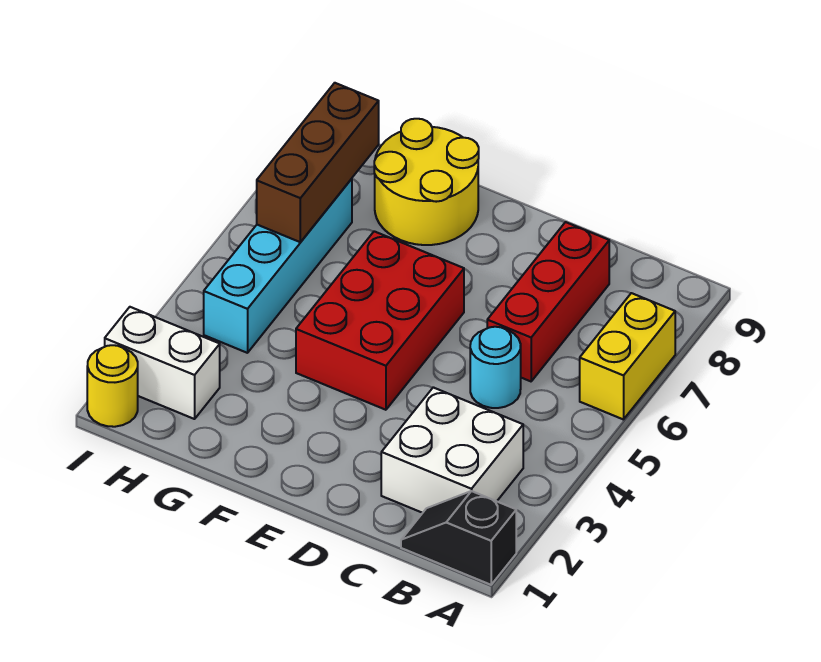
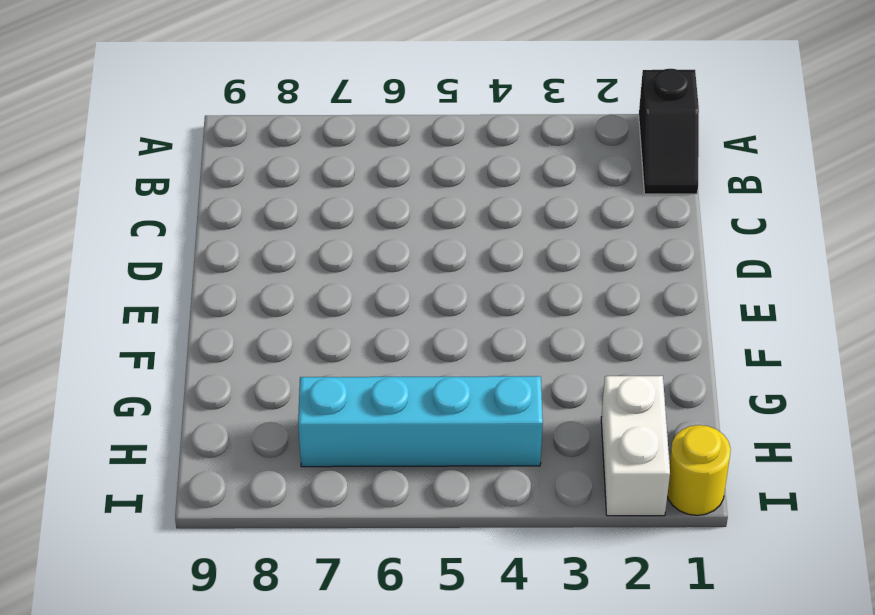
none -> yellow brick A6:A7 level 1
none -> white brick B2:C3 level 1

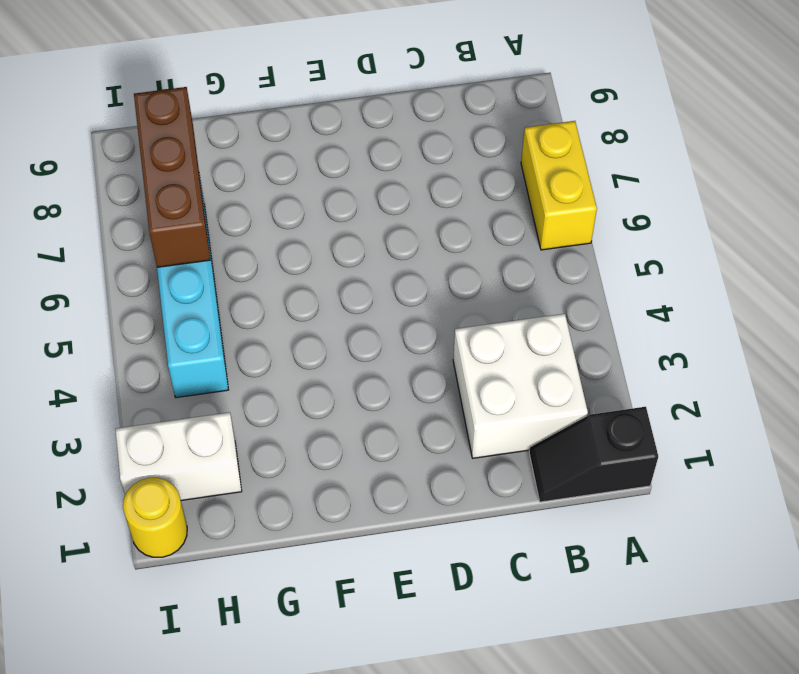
none -> cyan round brick C5 level 1
none -> red brick C6:C8 level 1

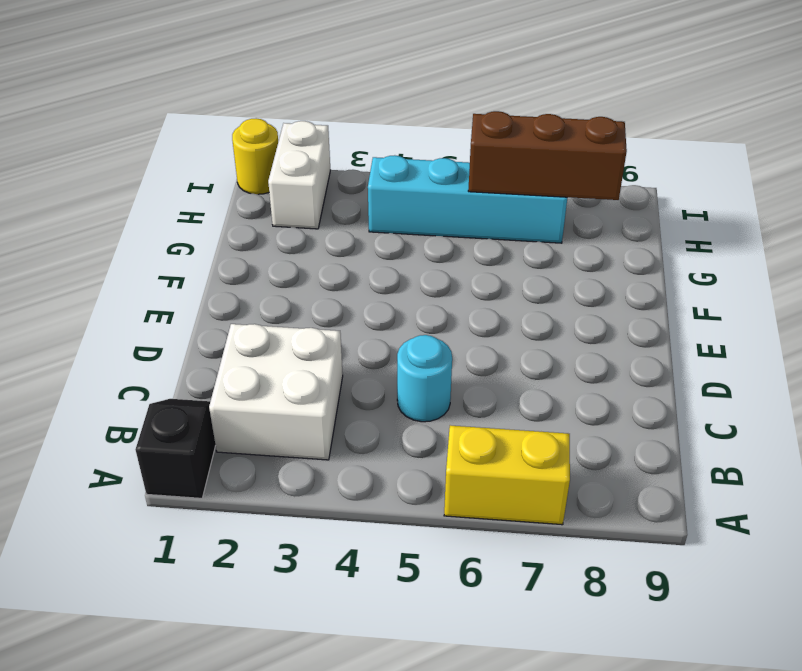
none -> red brick C6:C8 level 1
none -> red brick E4:F6 level 1

